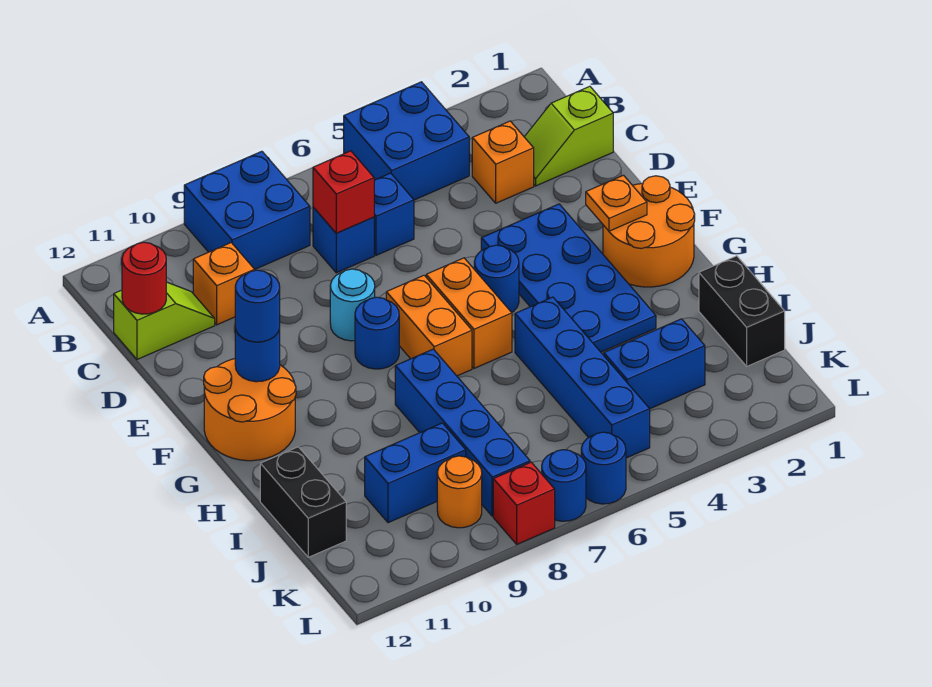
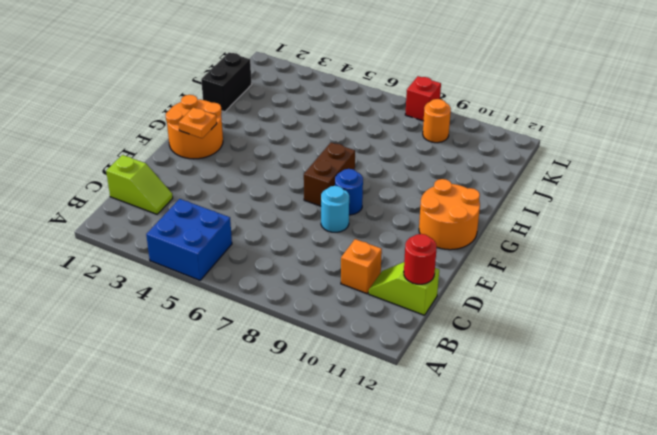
brown brick F7:G7 level 1 -> orange brick F7:G7 level 1
none -> blue brick A8:B9 level 1
none -> orange brick C3 level 1
none -> blue brick C6 level 1
none -> blue brick C7 level 1

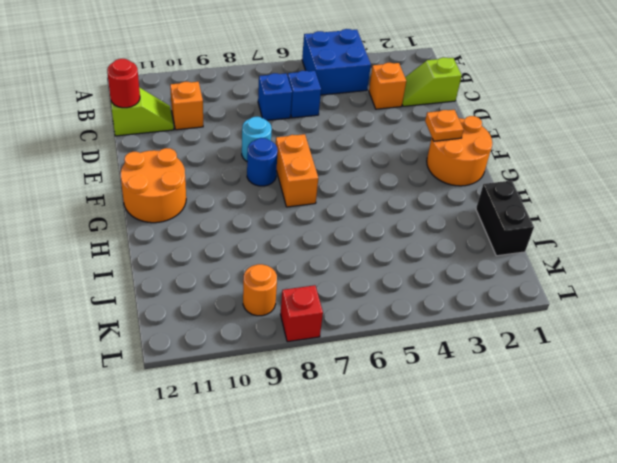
none -> blue brick A8:B9 level 1
none -> blue plate E3:H4 level 1
none -> blue round brick F5 level 1
none -> orange brick F6:G6 level 1

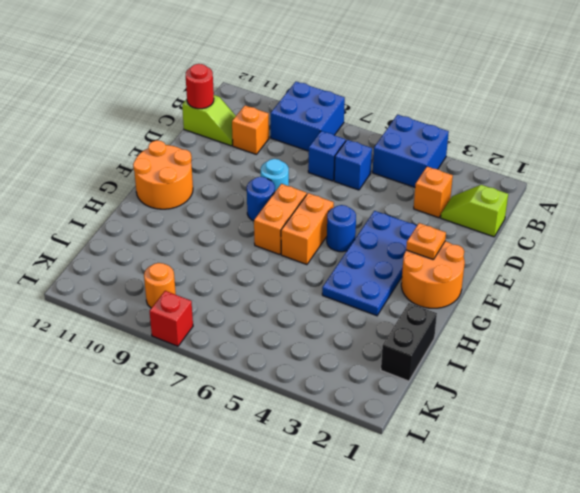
none -> blue brick H5:K5 level 1
none -> blue brick H8:K8 level 1
none -> black brick I12:J12 level 1
none -> blue brick J3:J4 level 1

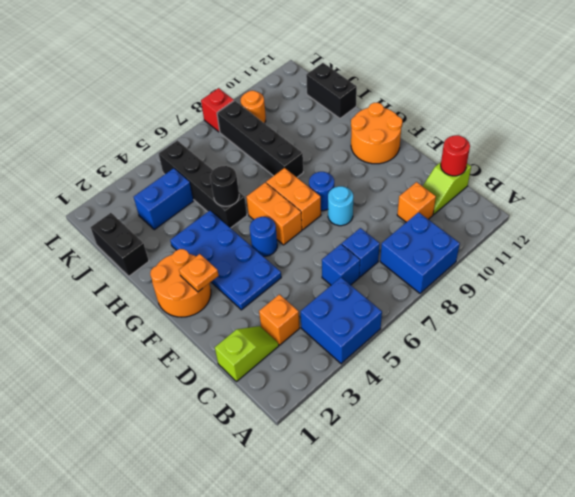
black brick H5:K5 level 1 -> blue brick H5:K5 level 1
black round brick H5 level 2 -> none
black brick H8:K8 level 1 -> blue brick H8:K8 level 1
none -> blue brick J9:J10 level 1
none -> blue round brick L6 level 1
none -> blue round brick L7 level 1
none -> red brick C7 level 2

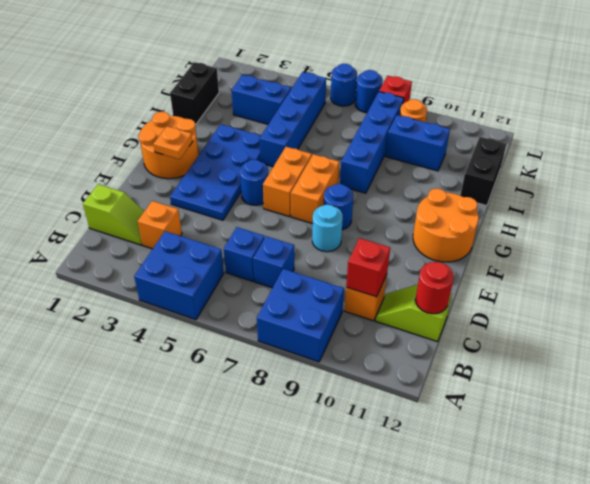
red brick C10 level 2 -> red brick C7 level 2
none -> blue round brick F11 level 2
none -> blue round brick F11 level 3

